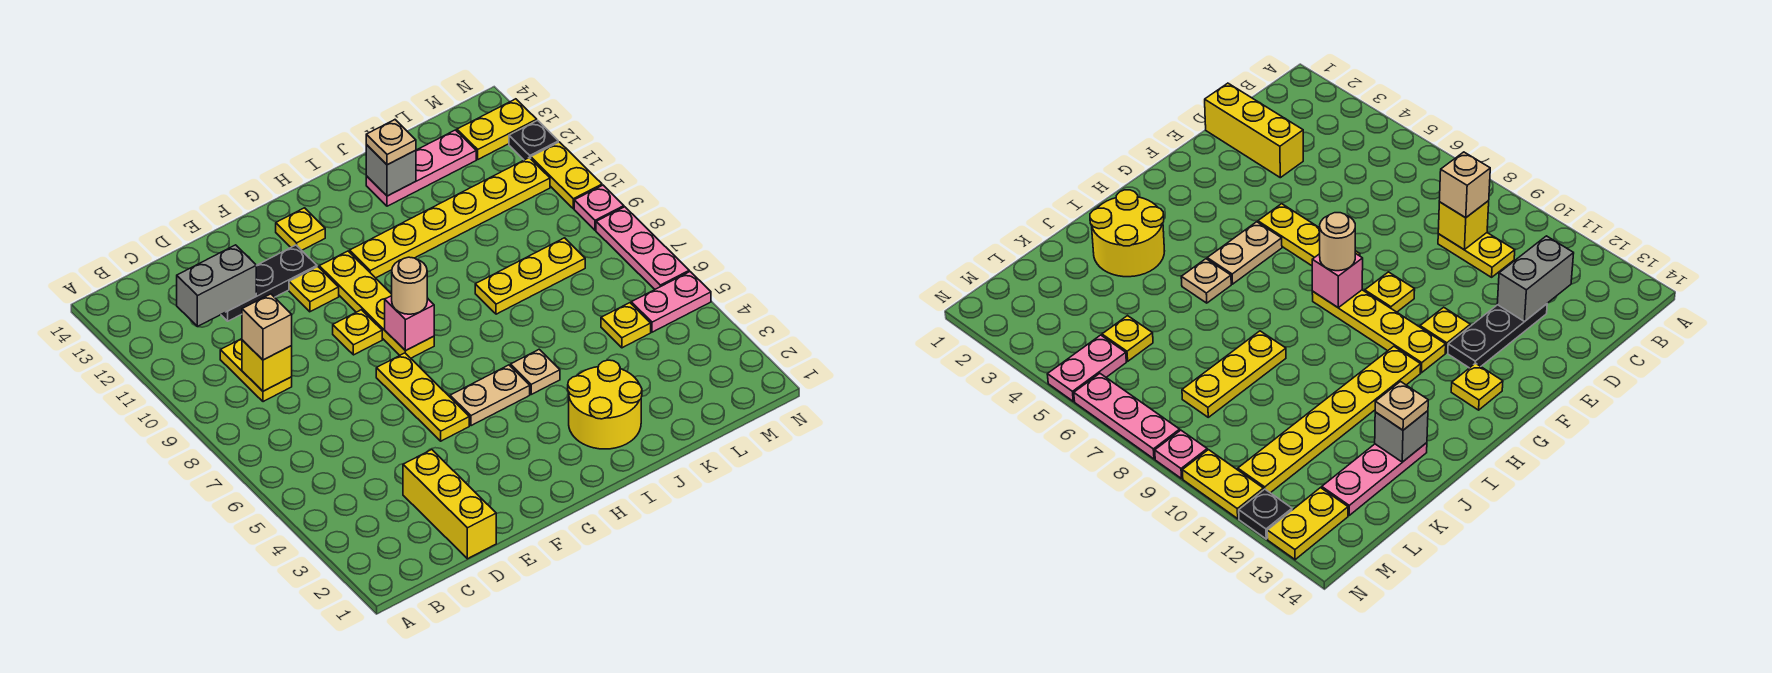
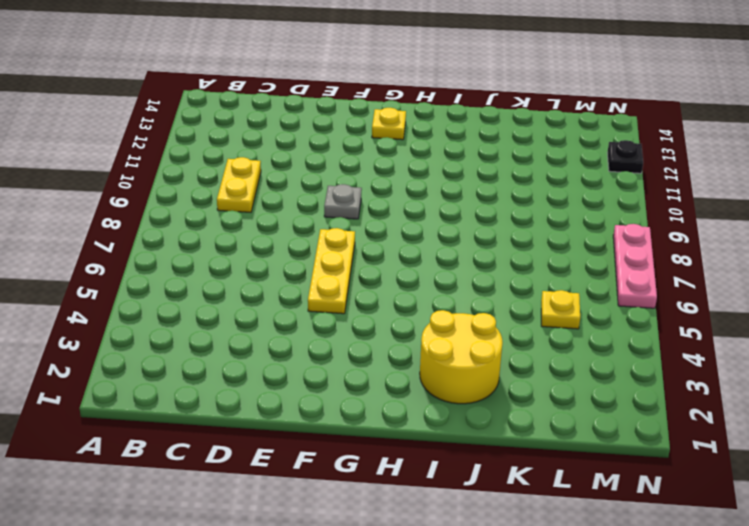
grey plate F9 level 1 -> yellow plate F9 level 1
none -> yellow brick D1:D3 level 1
none -> black plate D12:F12 level 1
none -> yellow plate F11 level 1

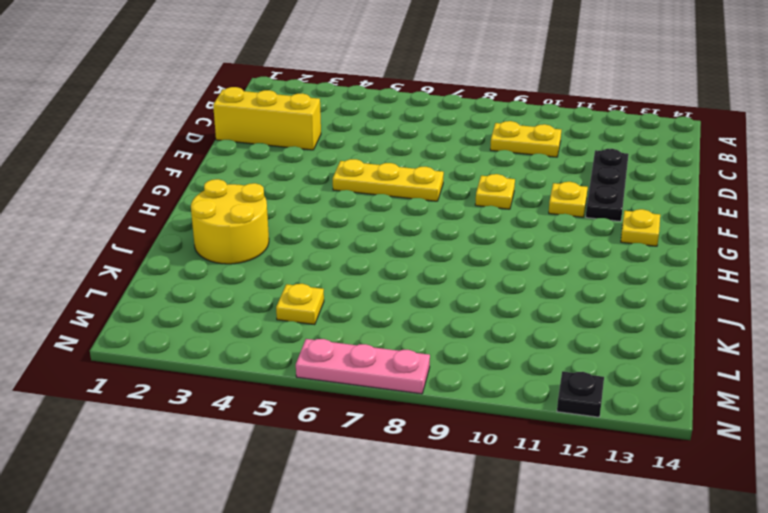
none -> tan plate G5:H5 level 1
none -> yellow plate G8:G11 level 1
none -> yellow plate H11:M11 level 1

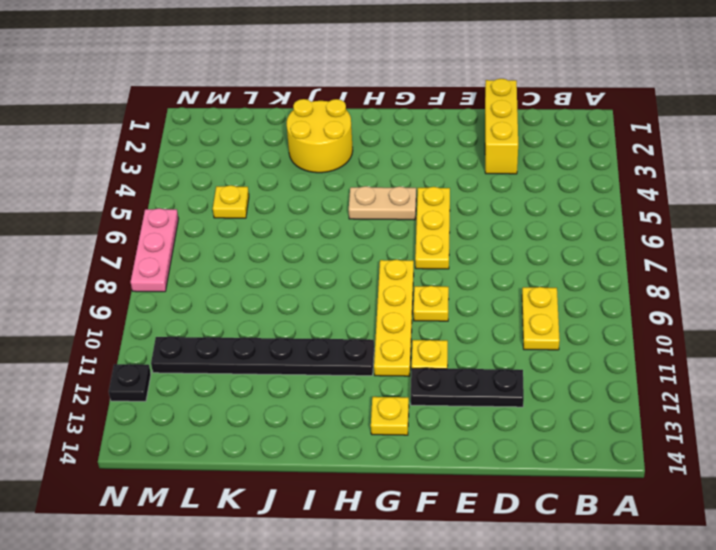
black plate H11:M11 level 1 -> yellow plate H11:M11 level 1
none -> tan plate I5 level 1
none -> yellow plate J8:L8 level 1
none -> pink plate J13:L13 level 1

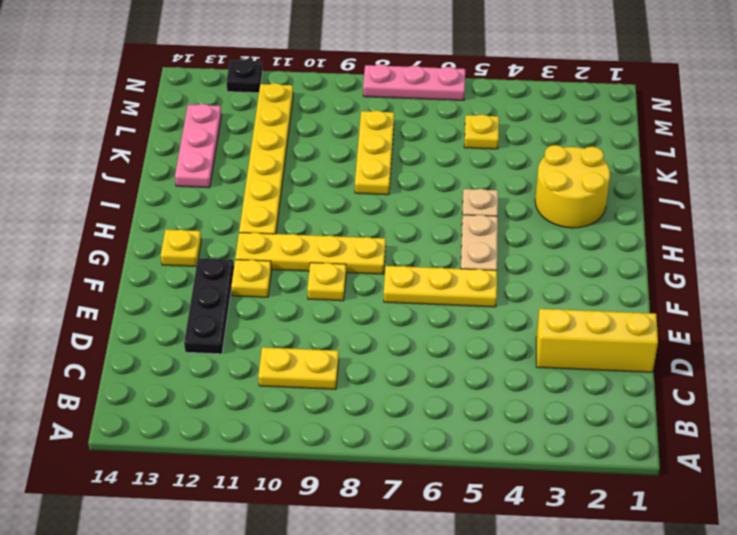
none -> pink plate M5:N5 level 1
none -> yellow plate M13:N13 level 1
none -> pink plate N9 level 1

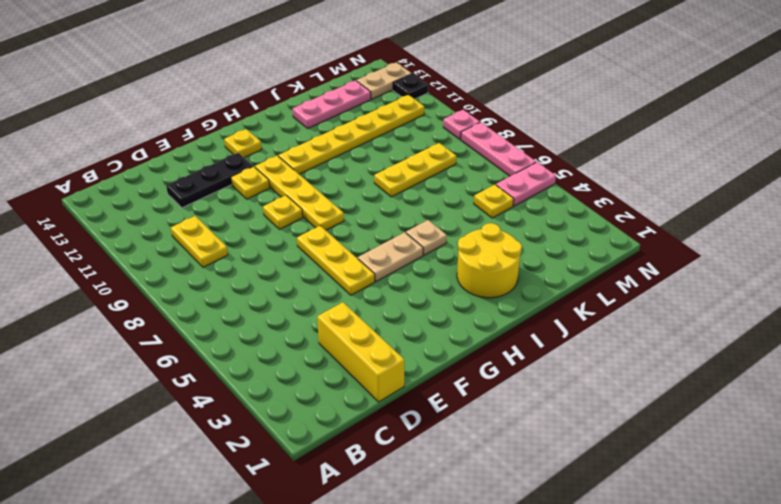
tan plate M13:N13 level 1 -> yellow plate M13:N13 level 1
none -> yellow plate N10:N11 level 1
none -> yellow brick C9 level 2
none -> grey brick C12:D12 level 2

